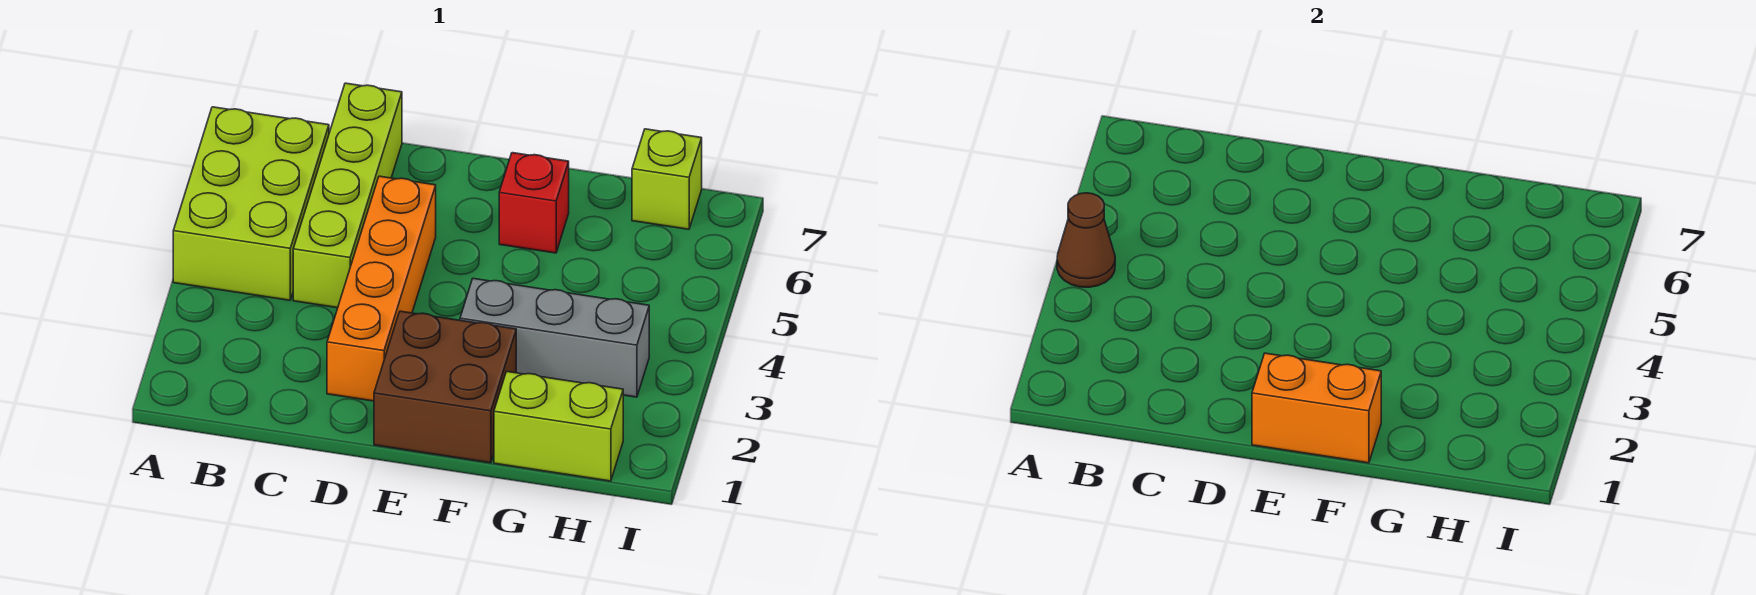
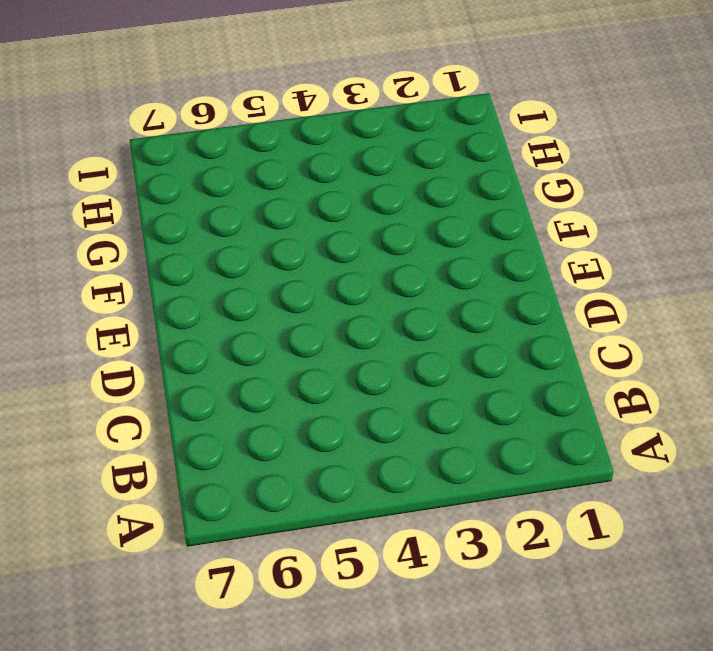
none -> lime brick A4:B6 level 1
none -> lime brick C4:C7 level 1

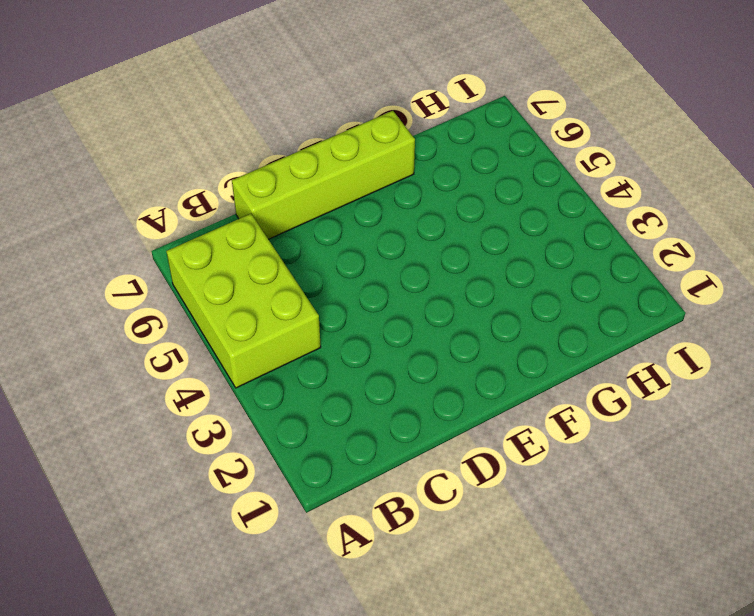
lime brick C7:F7 level 1 -> lime brick C4:C7 level 1
none -> orange brick D2:D5 level 1
none -> brown brick E1:F2 level 1

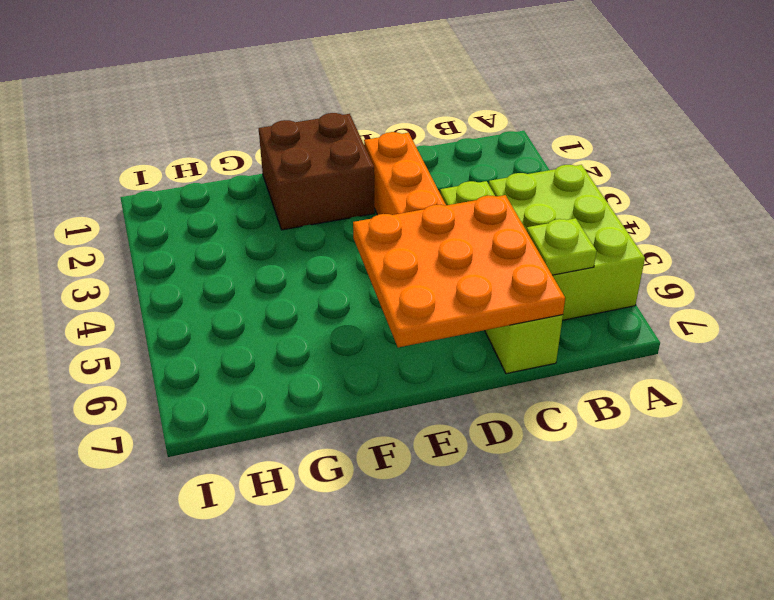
lime plate B6 level 2 -> none
orange plate C5:E7 level 2 -> none
none -> grey brick F3:H3 level 1
none -> red brick F6 level 1

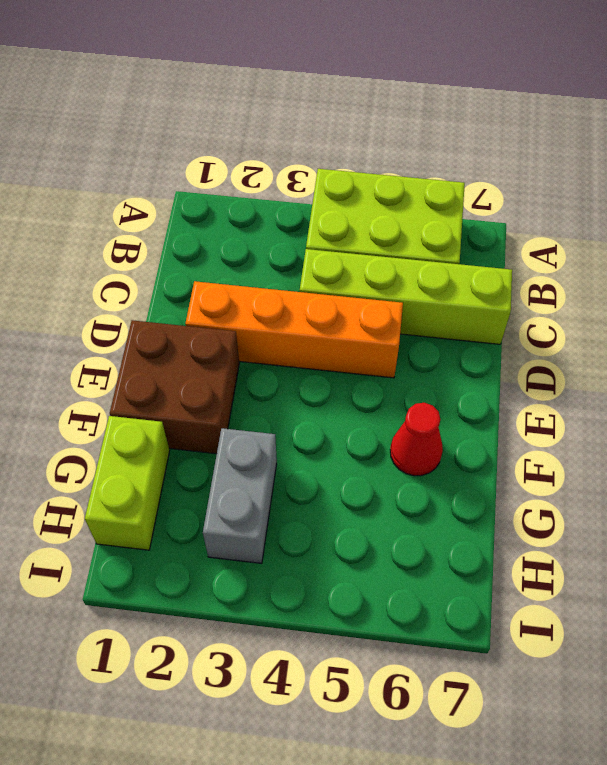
red cone F6 level 1 -> red brick F6 level 1
grey brick G3:H3 level 1 -> grey brick F3:H3 level 1
none -> lime brick H7 level 1
none -> brown cone A4 level 2

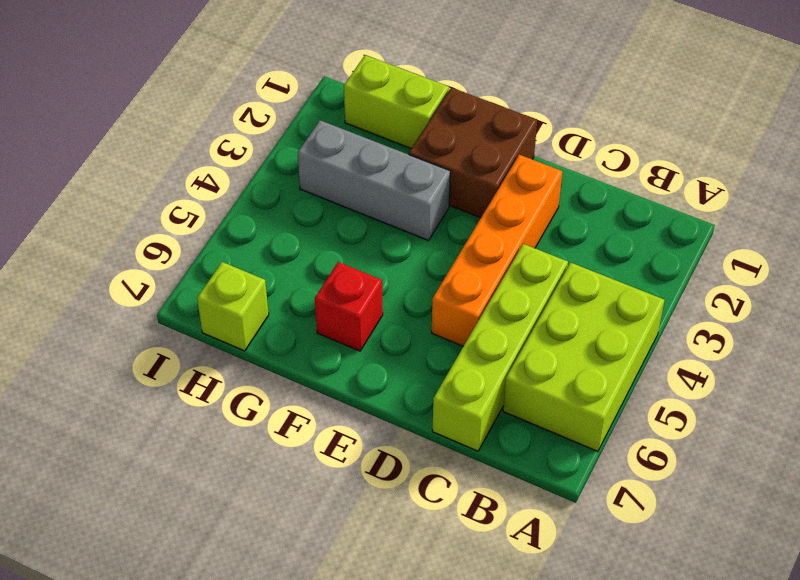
none -> brown cone A4 level 2
none -> orange brick E1:F1 level 2

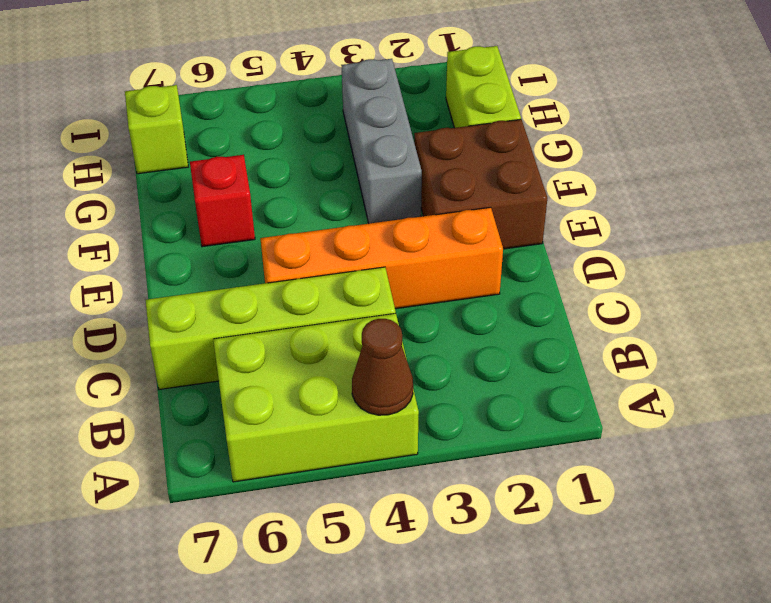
none -> orange brick E1:F1 level 2

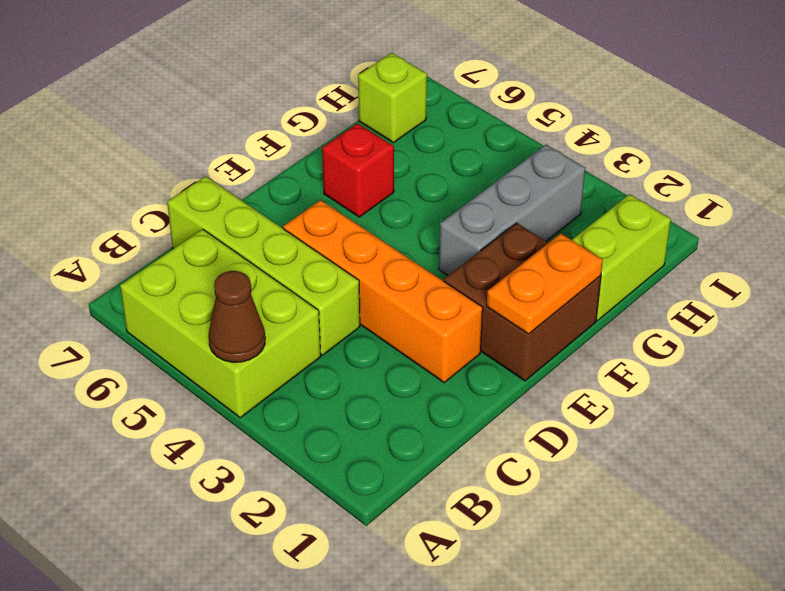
orange plate E1:F1 level 2 -> orange brick E1:F1 level 2

